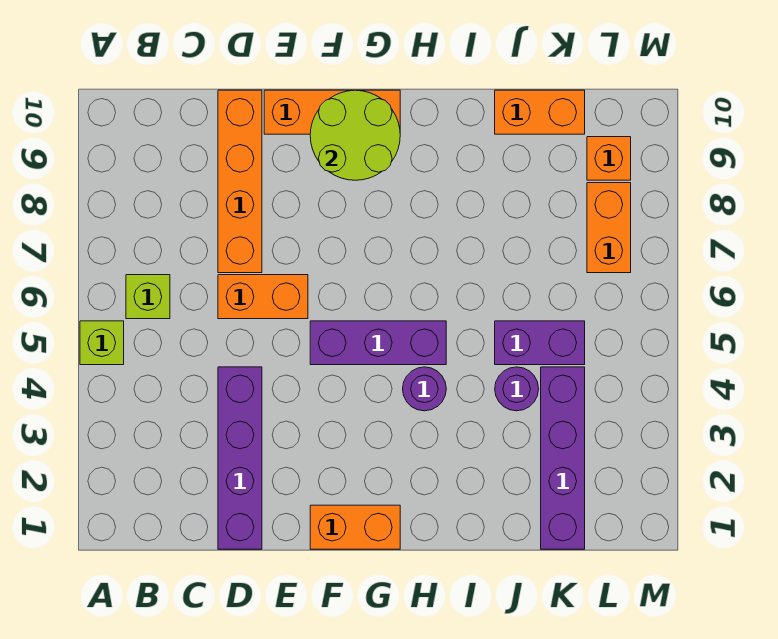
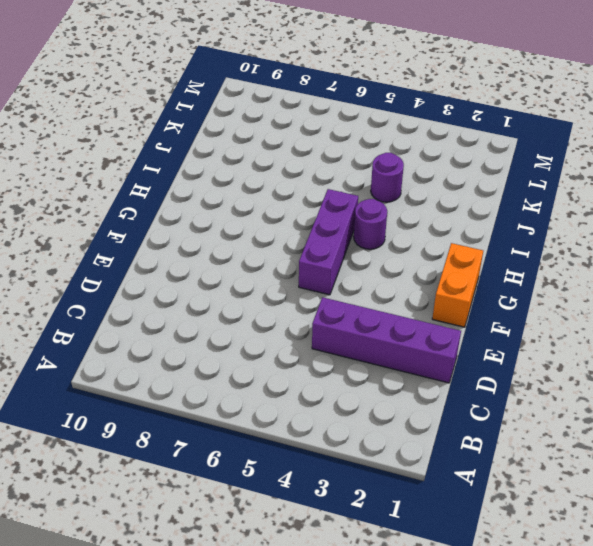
none -> lime brick A5 level 1
none -> lime brick B6 level 1
none -> orange brick D6:E6 level 1

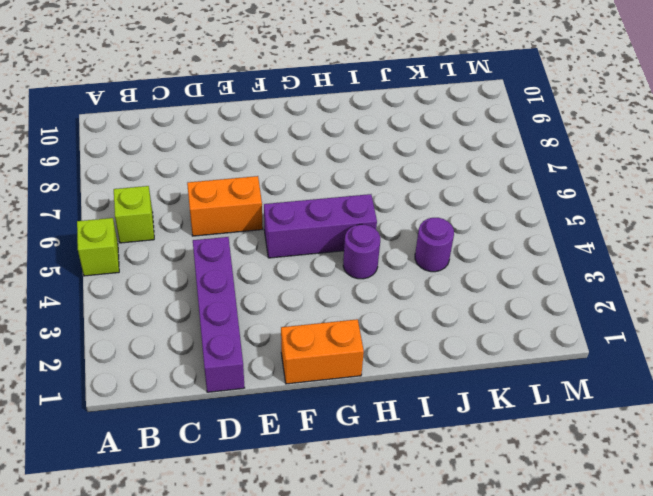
none -> orange brick D7:D10 level 1
none -> orange brick E10:G10 level 1
none -> purple brick J5:K5 level 1

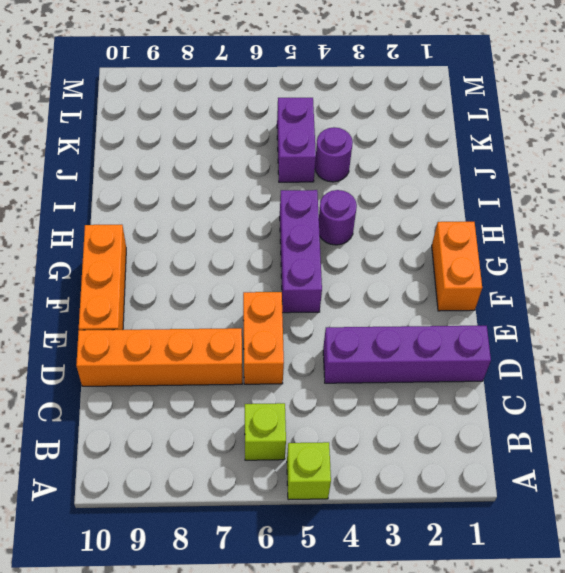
none -> orange brick J10:K10 level 1
none -> purple brick K1:K4 level 1
none -> orange brick L7:L8 level 1

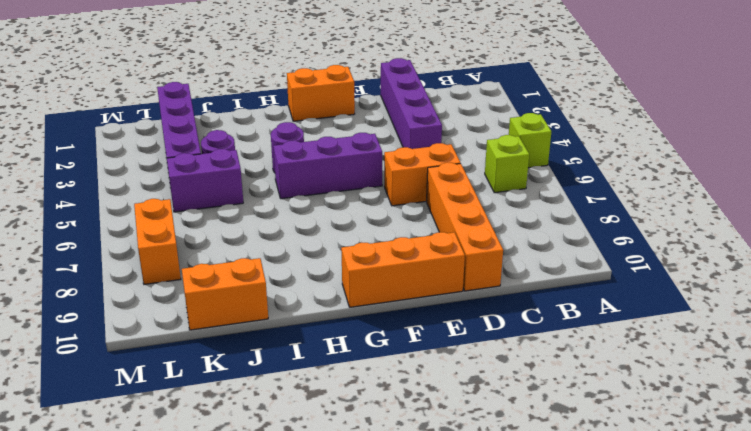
none -> orange brick L9 level 1
none -> lime round brick F9:G10 level 2

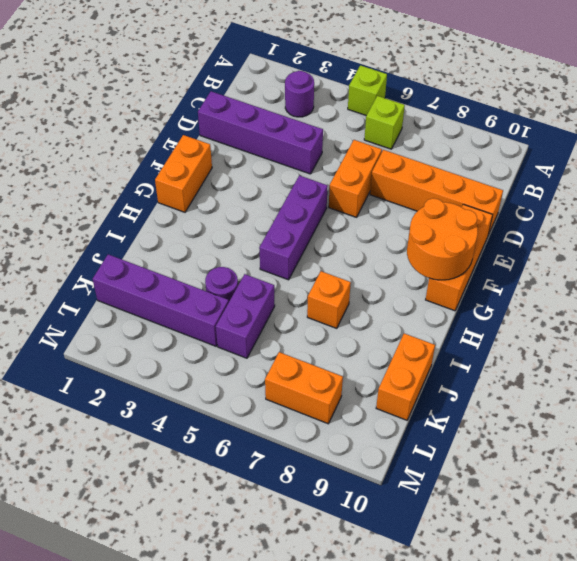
purple round brick B3 level 1 -> purple round brick H4 level 1
orange round brick F9:G10 level 2 -> lime round brick F9:G10 level 2
orange brick I7 level 1 -> orange brick L9 level 1

